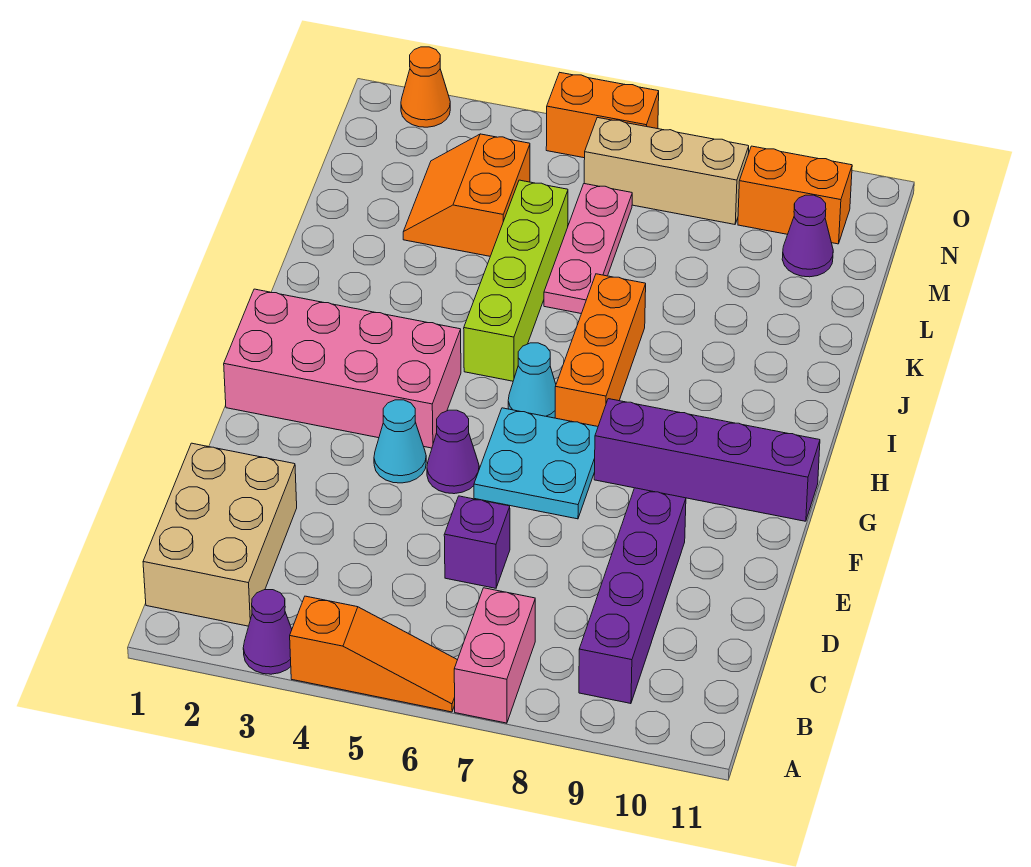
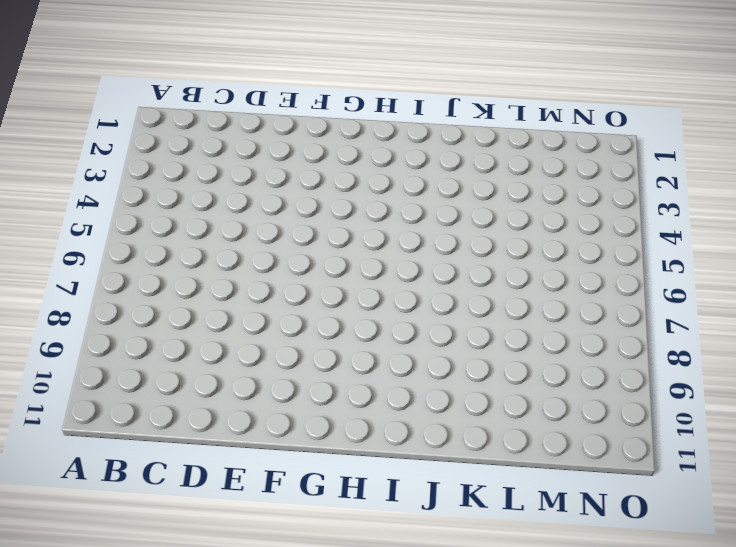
none -> purple cone A3 level 1
none -> orange slope A4:A6 level 1 top 4
none -> pink brick A7:B7 level 1

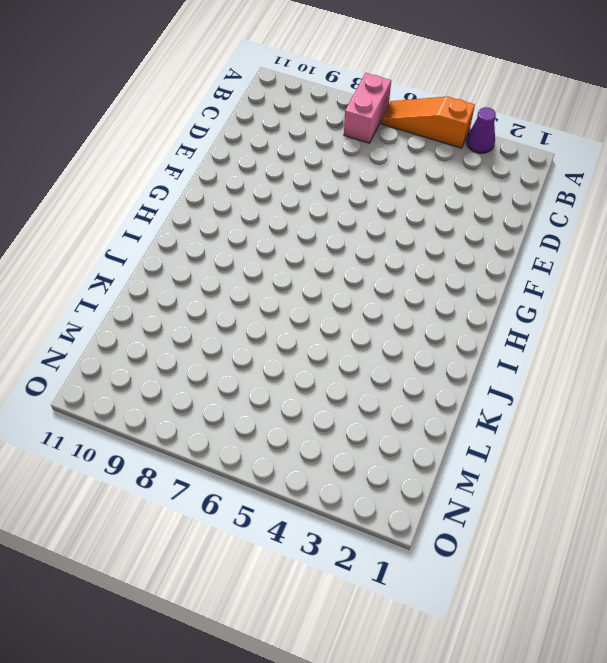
none -> tan brick B1:D2 level 1
none -> purple brick B9:E9 level 1
none -> purple brick D6 level 1

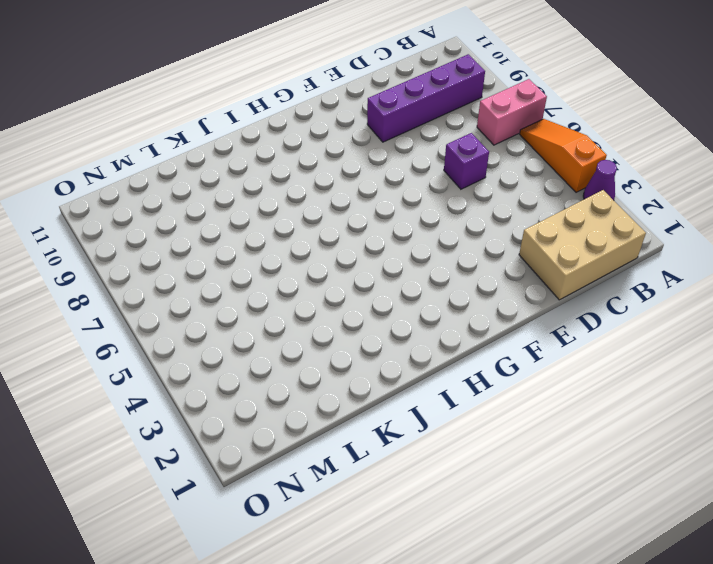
none -> cyan cone F4 level 1
none -> purple cone F5 level 1
none -> cyan plate F6:G7 level 1

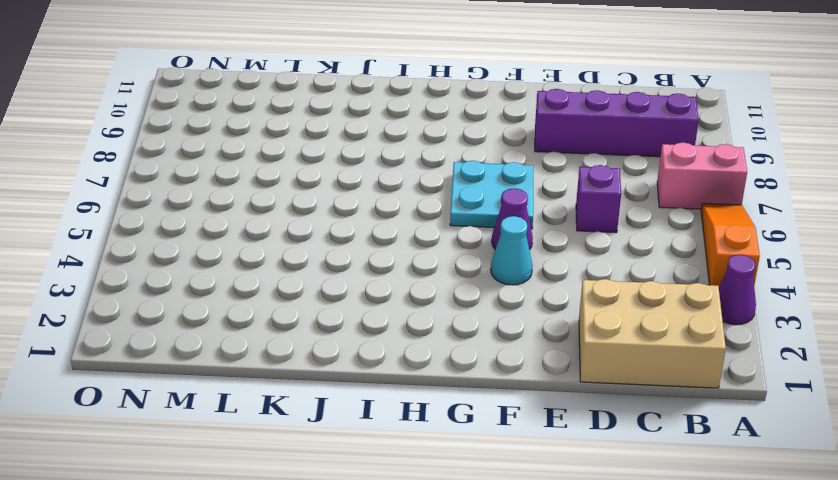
none -> pink brick G1:H4 level 1
none -> purple brick G8:G11 level 1
none -> cyan cone H6 level 1

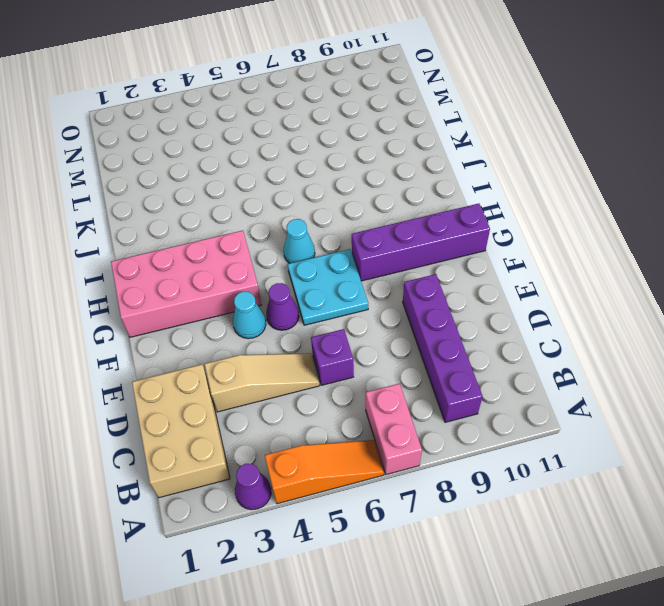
tan slope D3:D5 level 1 top 3 -> none
none -> orange brick H7:J7 level 1
none -> lime brick I5:L5 level 1
none -> pink plate K6:M6 level 1

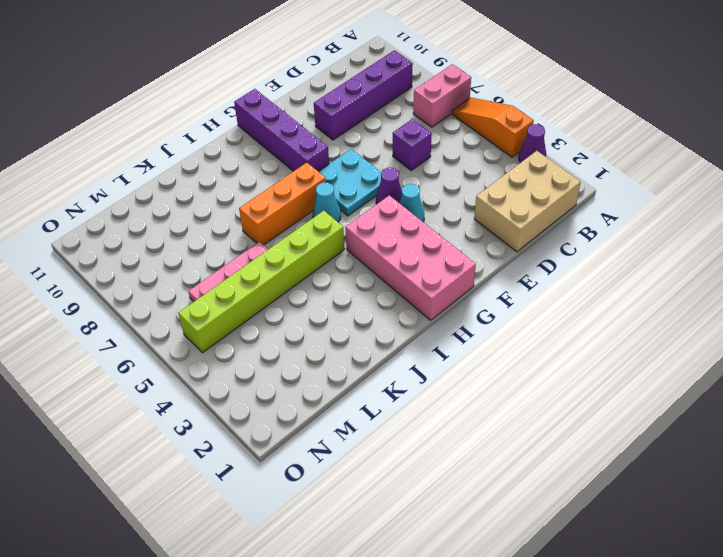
lime brick I5:N5 level 1 -> lime brick I5:L5 level 1
none -> orange slope L3:M4 level 1 top 4
none -> purple cone M10 level 1
none -> tan brick N6:N8 level 1

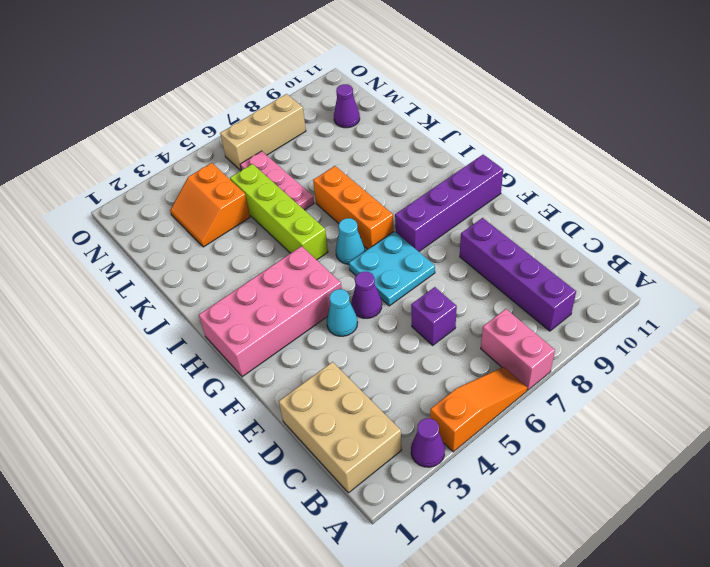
none -> orange brick N9:N10 level 1
none -> orange cone O2 level 1
none -> orange brick O5:O6 level 1

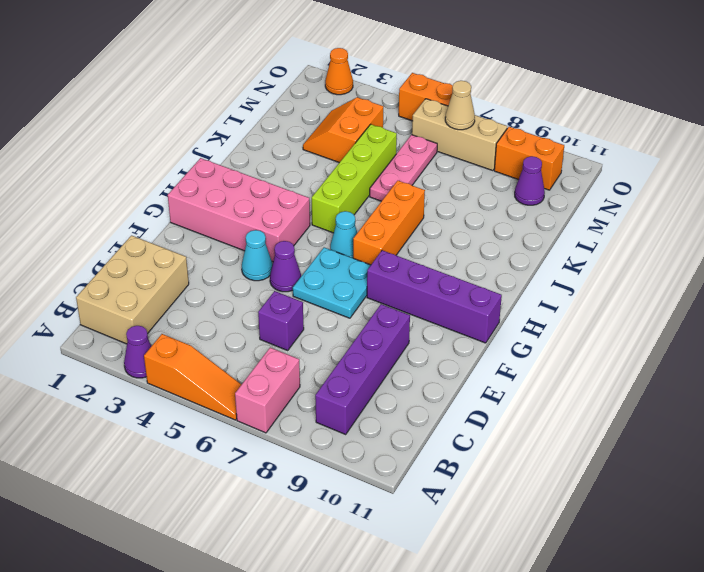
tan cone N7 level 2 -> none

